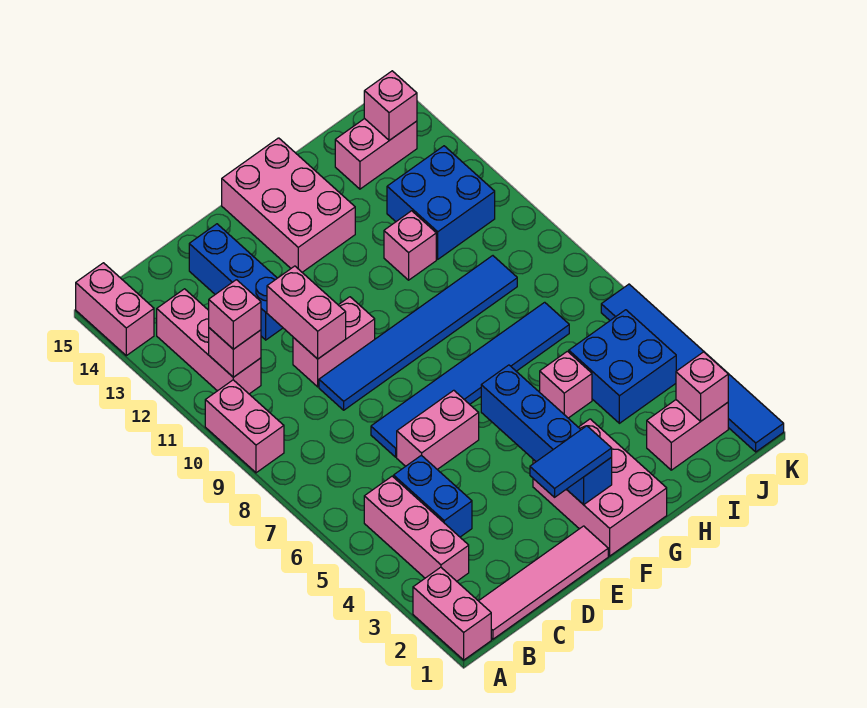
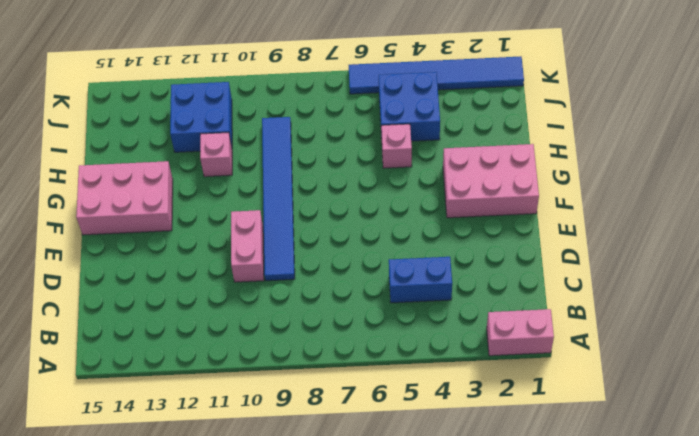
none -> pink brick A9:A10 level 1
none -> pink brick A14:A15 level 1
none -> pink tile B1:E1 level 1

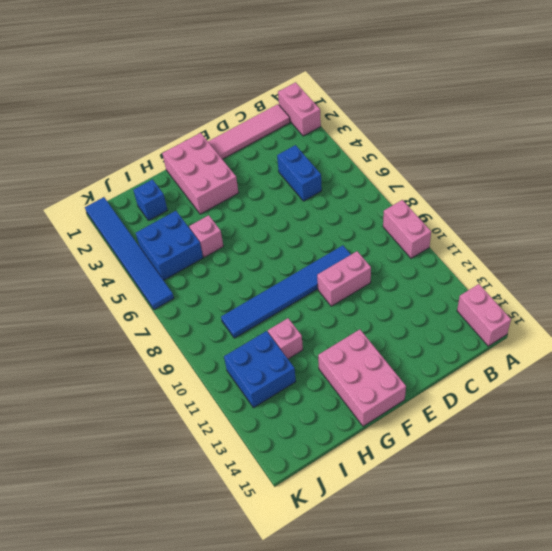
blue brick I2 level 1 -> pink brick I2:J2 level 1
none -> pink brick B3:B5 level 1
none -> pink brick B11:B13 level 1
none -> pink brick D6:E6 level 1

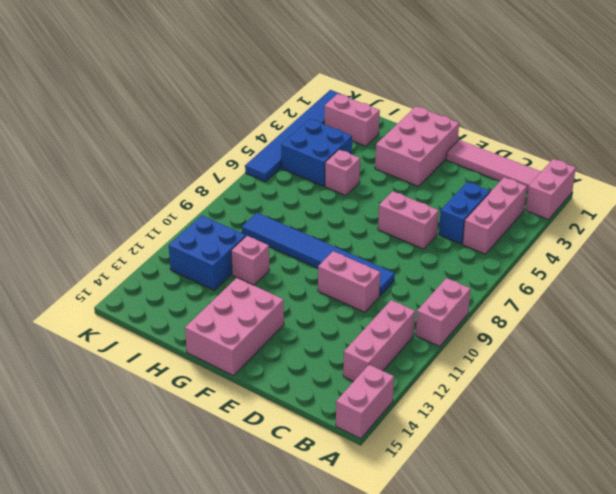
none -> blue tile D7:I7 level 1
none -> blue brick D12:D14 level 1
none -> pink brick I14:J14 level 1

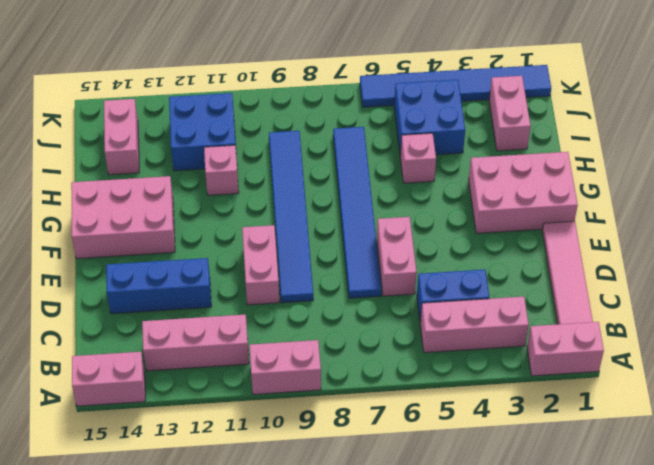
none -> pink brick B11 level 2
none -> pink brick D10:D11 level 2
none -> blue brick F2:F5 level 2

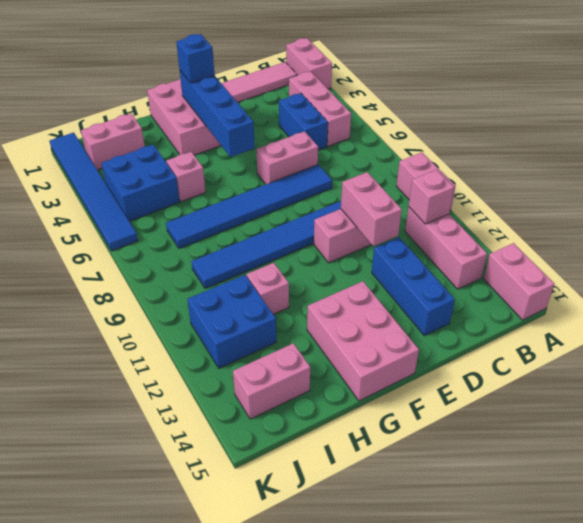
blue brick F2 level 3 -> blue tile E2:F2 level 3
none -> pink brick J2 level 2
none -> pink brick J14 level 2
none -> pink brick B11 level 3

